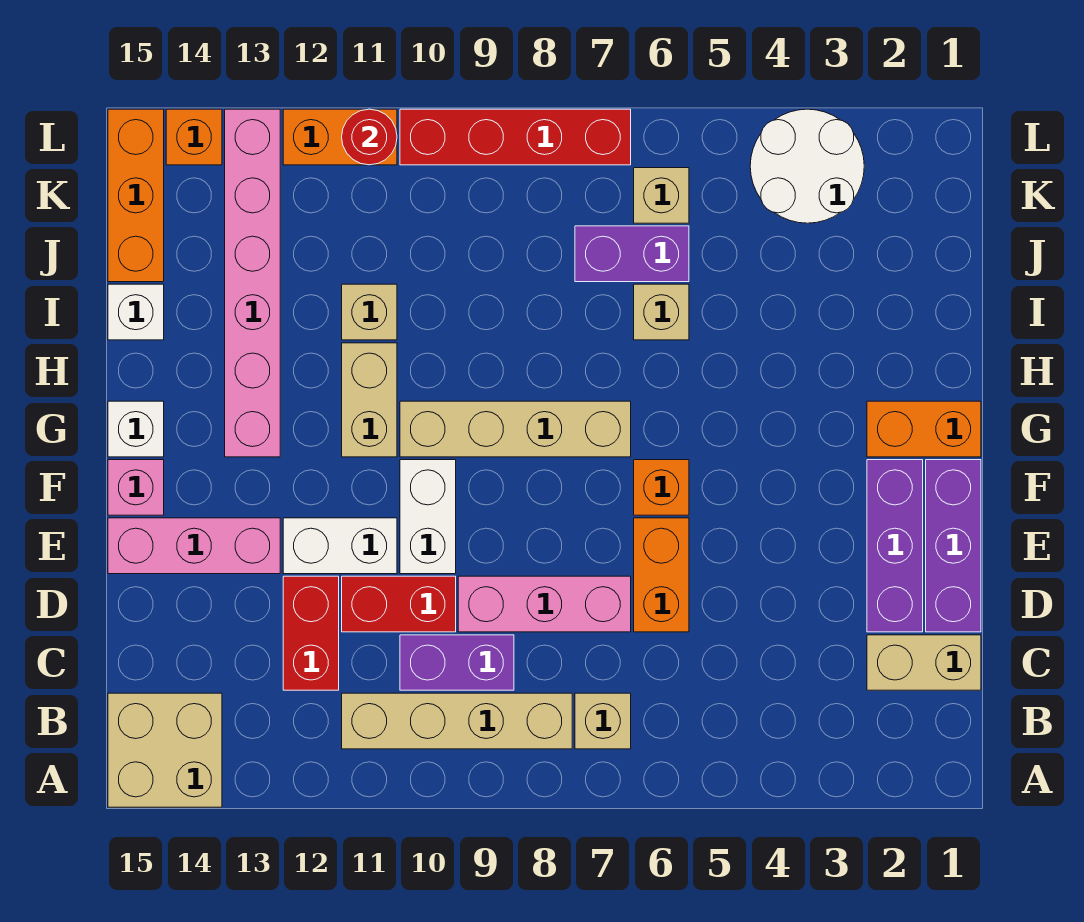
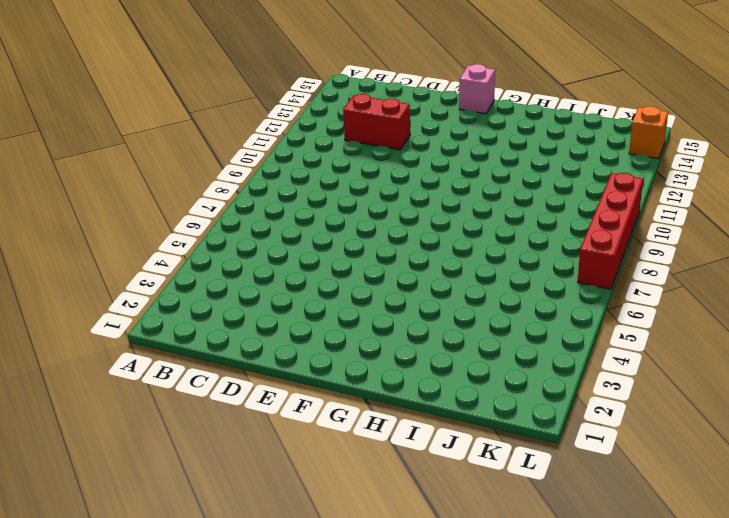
none -> tan brick A14:B15 level 1
none -> tan brick B7 level 1
none -> tan brick B8:B11 level 1
none -> tan brick C1:C2 level 1

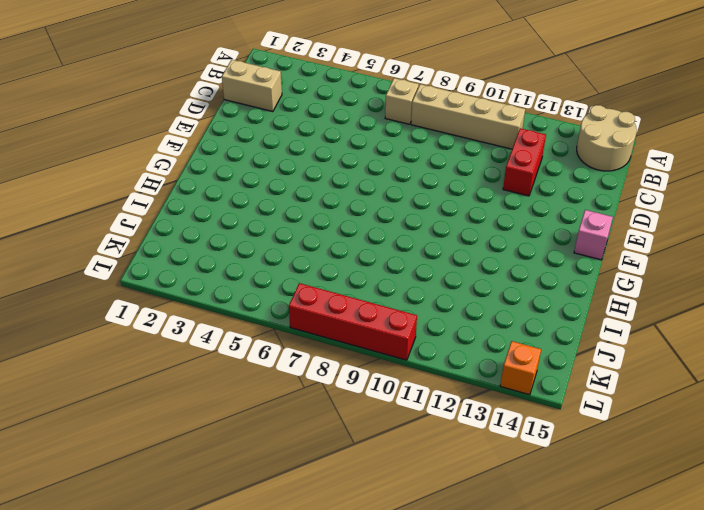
tan round brick A14:B15 level 1 -> tan brick A14:B15 level 1
none -> purple brick C9:C10 level 1
none -> purple brick D1:F1 level 1
none -> purple brick D2:F2 level 1
none -> orange brick D6:E6 level 1

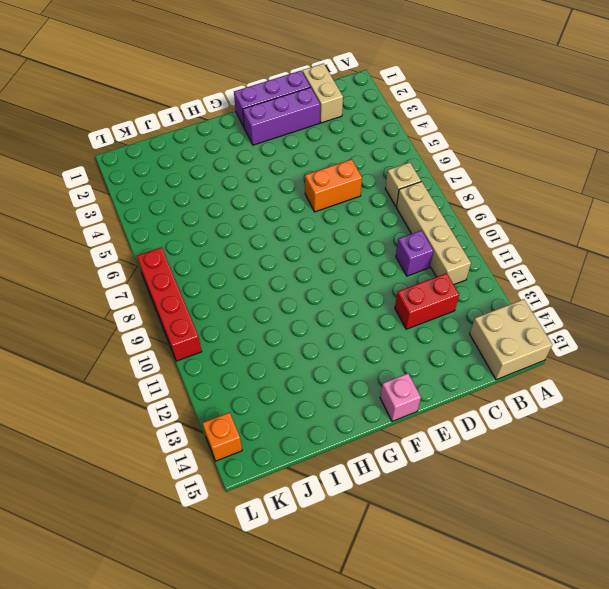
purple brick C10 level 1 -> purple brick C9:C10 level 1
none -> pink brick D7:D9 level 1
none -> red brick D10:D11 level 1
none -> white brick E10:F10 level 1
none -> white brick E11:E12 level 1

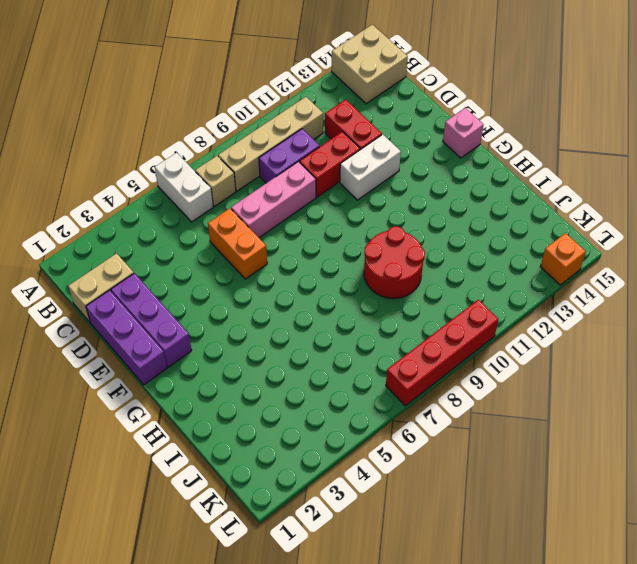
white brick A6:B6 level 1 -> white brick E10:F10 level 1
red round brick H9:I10 level 1 -> none
none -> pink brick E13:E15 level 1
none -> orange brick F6 level 1
none -> orange brick G1:G2 level 1
none -> tan brick G7:G10 level 1

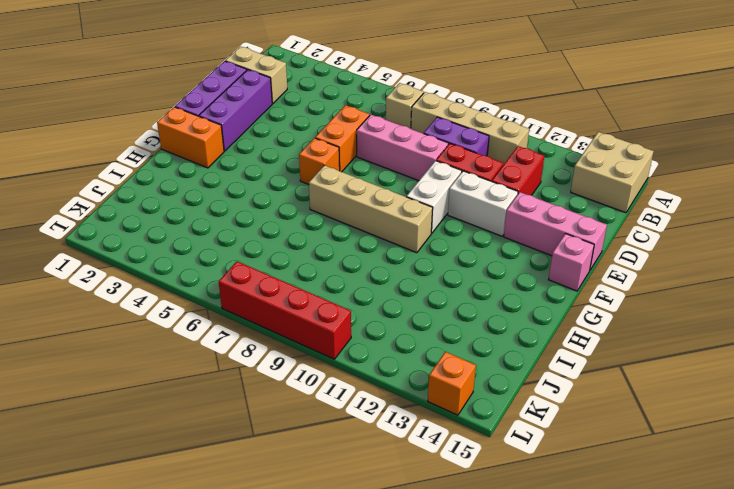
none -> tan brick G11:H11 level 1
none -> pink brick G13:L13 level 1
none -> white brick G15 level 1
none -> tan brick I6 level 1

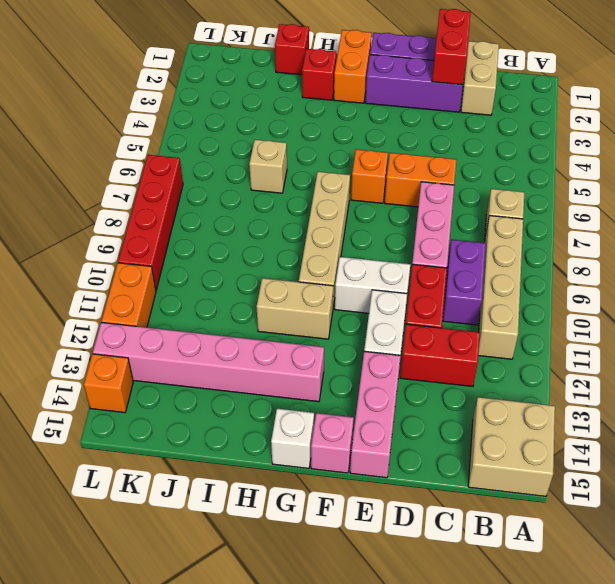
red brick D1:D2 level 2 -> none
red brick H2 level 1 -> none
red brick I1 level 1 -> none
none -> tan brick I11 level 1
none -> white brick I15 level 1
none -> purple brick J6:J7 level 1
none -> orange brick J15:L15 level 1

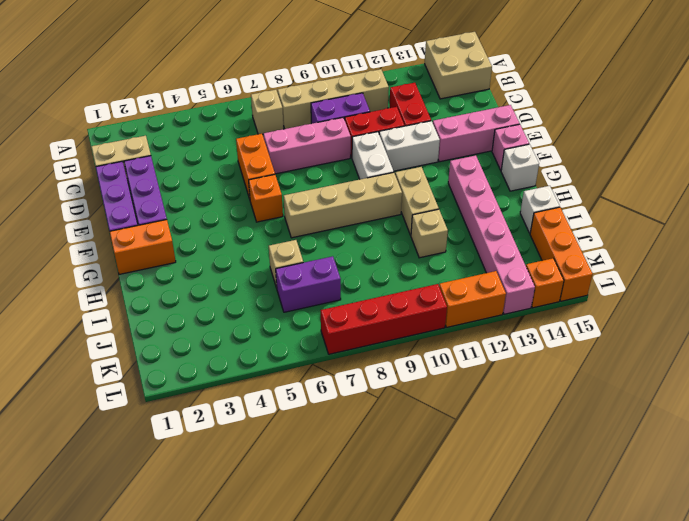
none -> white round brick K3:L4 level 1
none -> tan brick K6 level 1
none -> red round brick L11 level 2

